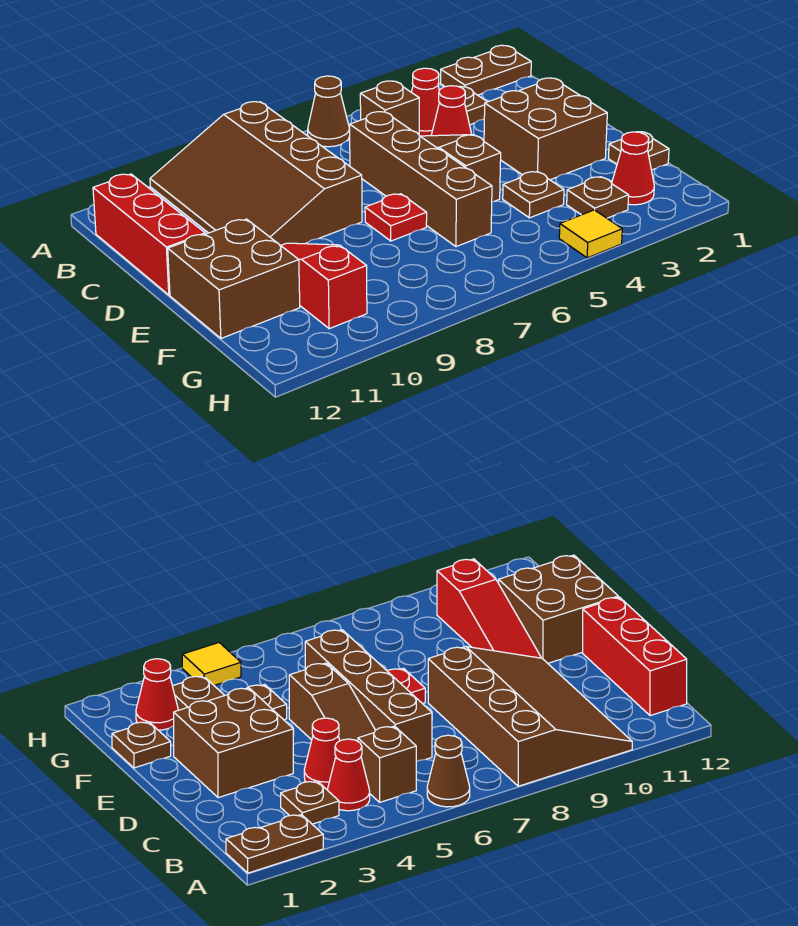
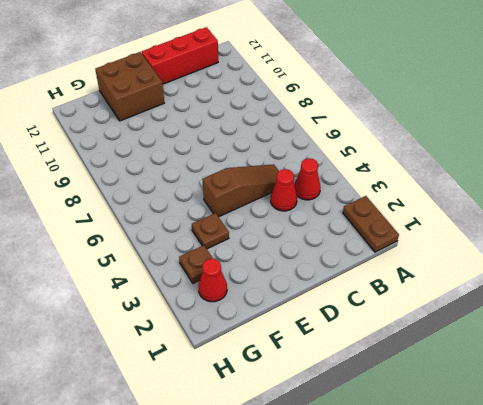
none -> brown cone A6 level 1
none -> brown slope A8:D10 level 1 top 8
none -> brown plate B3 level 1

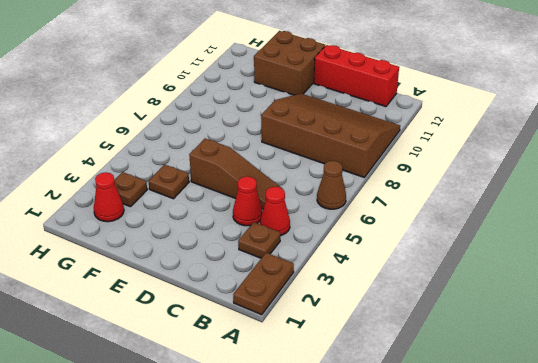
none -> brown brick B5 level 1
none -> brown brick C6:F6 level 1
none -> brown brick D2:E3 level 1

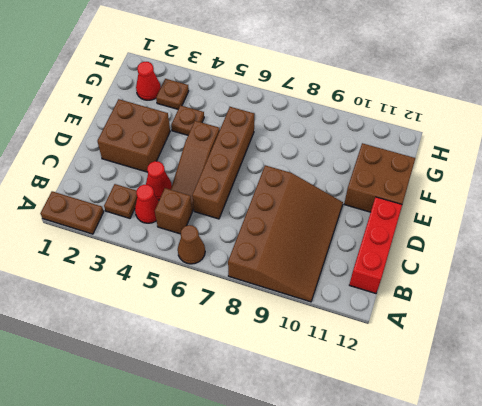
none -> red plate E7 level 1
none -> red slope E10:G10 level 1 top G
none -> brown plate F1 level 1

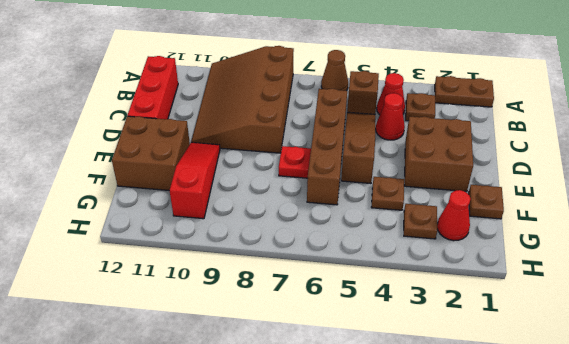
none -> yellow tile H4 level 1

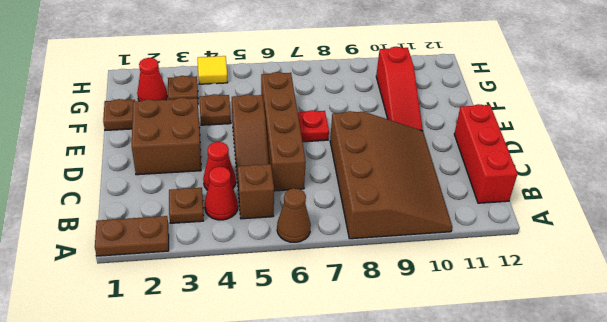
none -> brown brick E11:F12 level 1

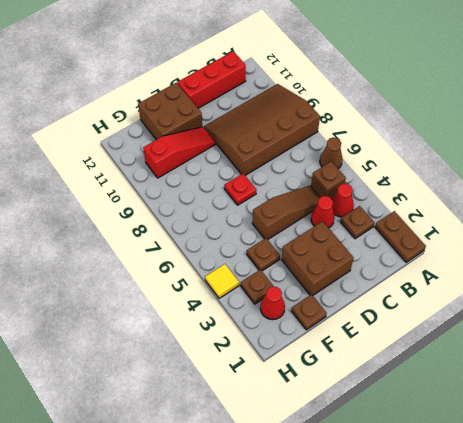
none -> brown brick C6:F6 level 1

